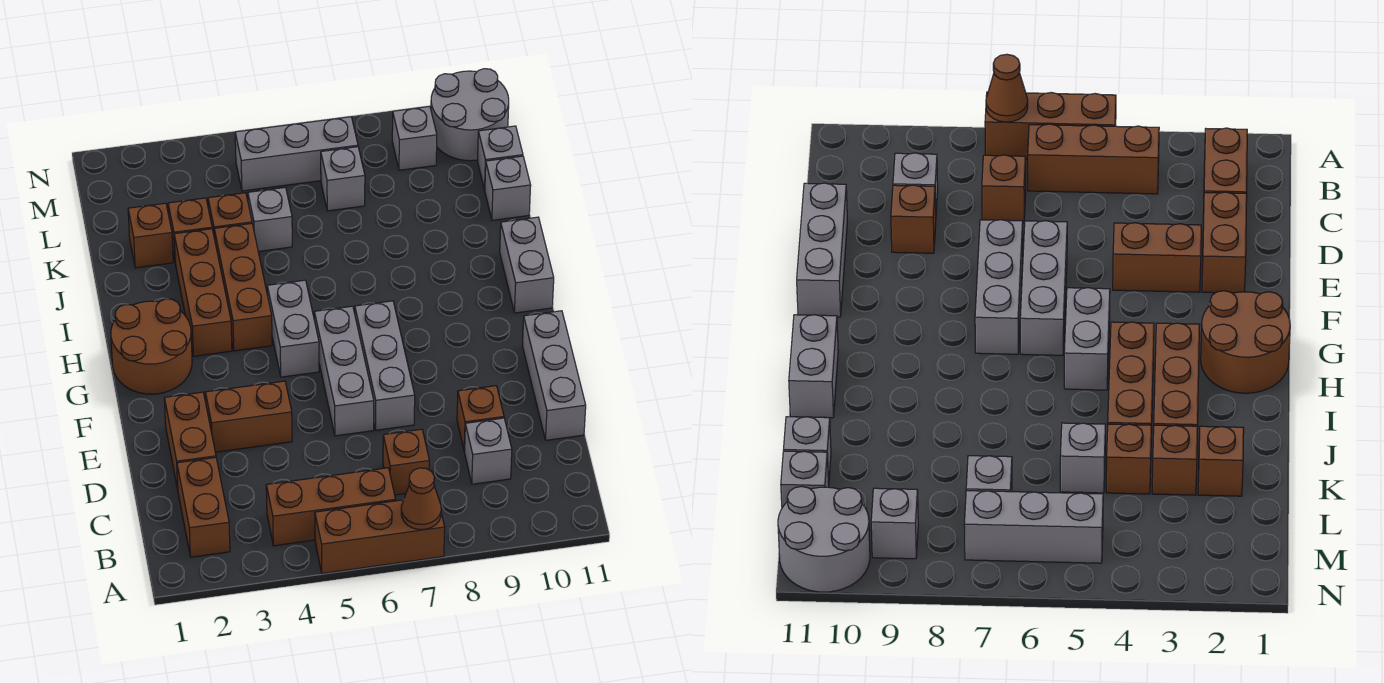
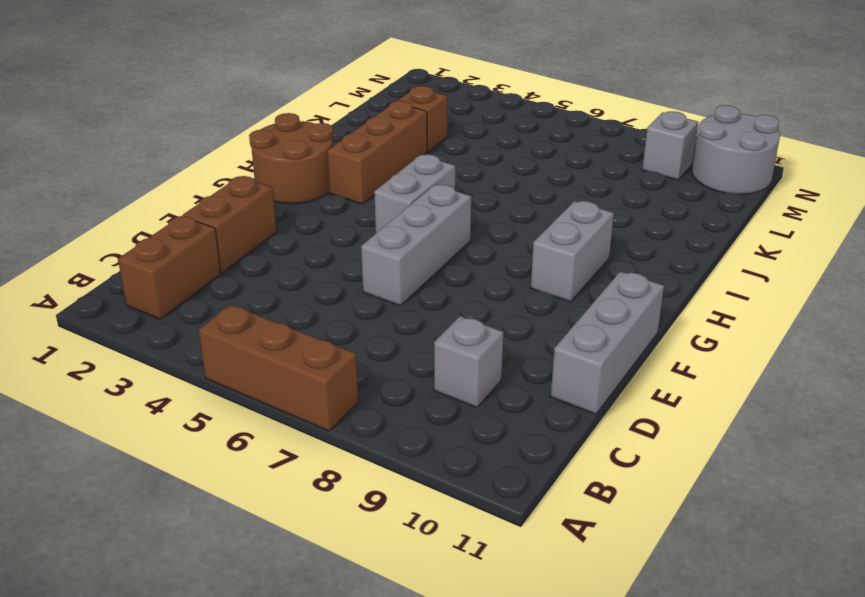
grey brick G9:H9 level 1 -> grey brick H11:I11 level 1
none -> brown brick B4:B6 level 1
none -> brown brick C7 level 1
none -> brown brick D9 level 1

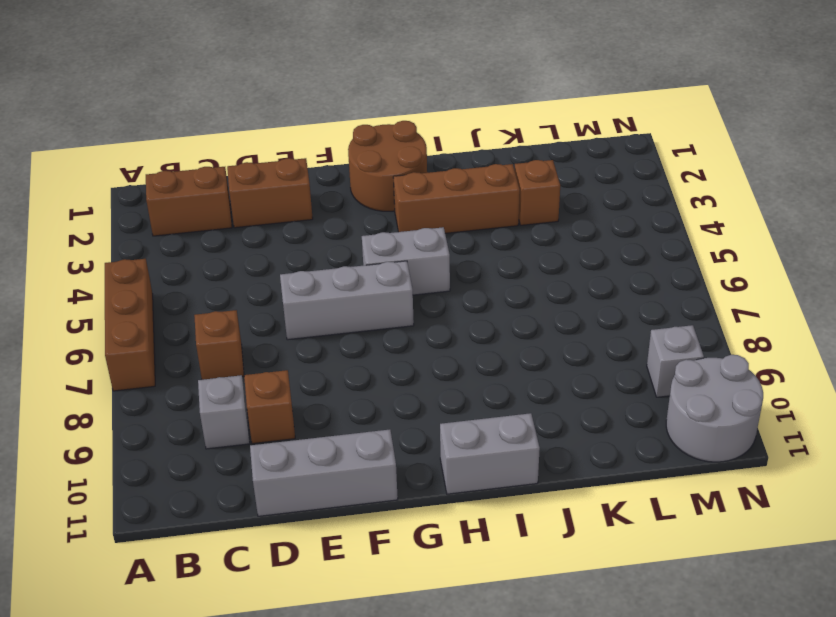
none -> brown brick B4:B6 level 1
none -> brown brick E3:E4 level 1
none -> grey brick E7:G7 level 1

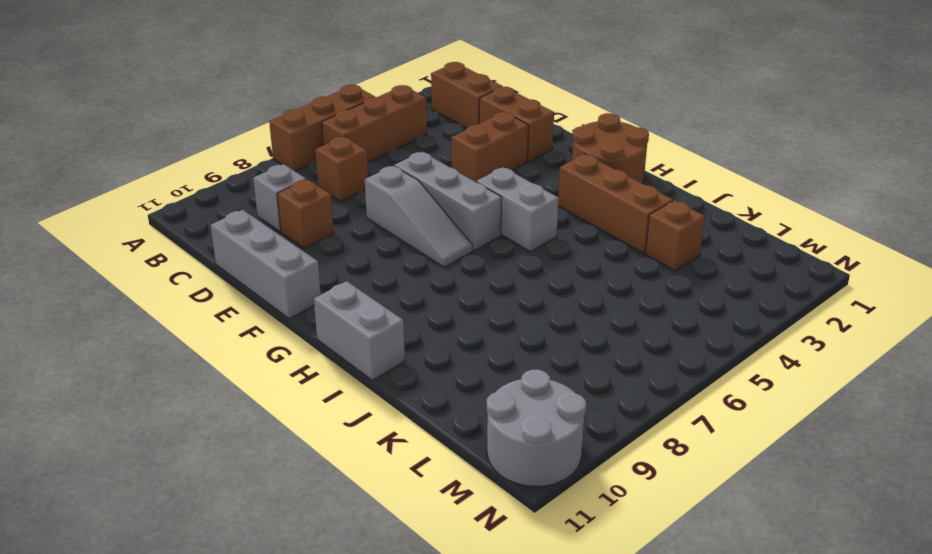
grey slope E7:G7 level 1 top E -> grey brick E7:G7 level 1
none -> brown brick H4:J4 level 1
none -> brown brick K2 level 1
none -> brown brick K4 level 1

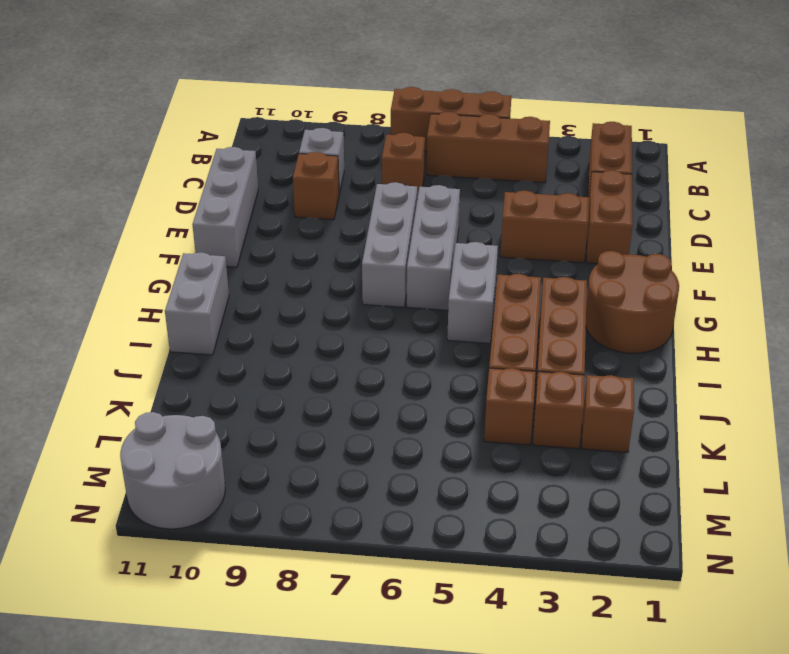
none -> grey brick K5 level 1
none -> grey brick K11 level 1
none -> grey brick L7 level 1

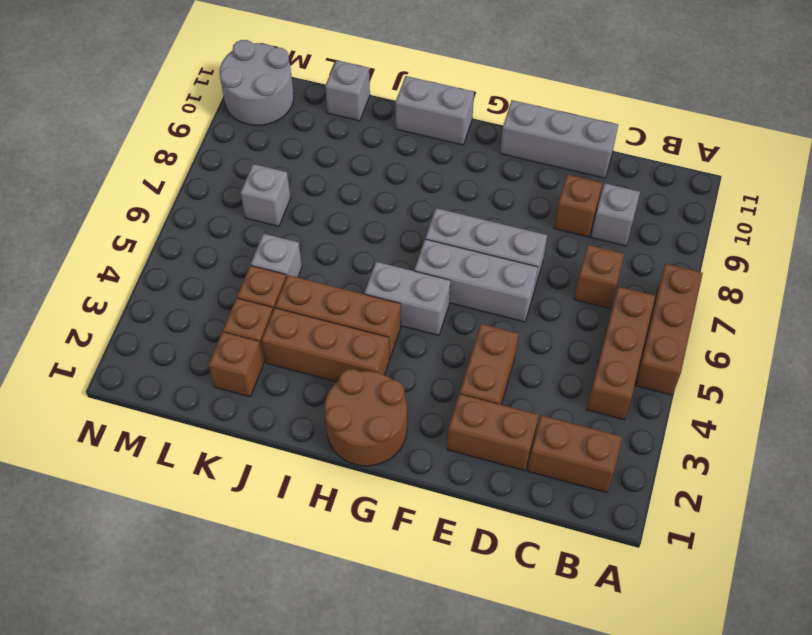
none -> grey brick L11 level 1
none -> grey brick M5:M7 level 1
none -> grey brick M9 level 1

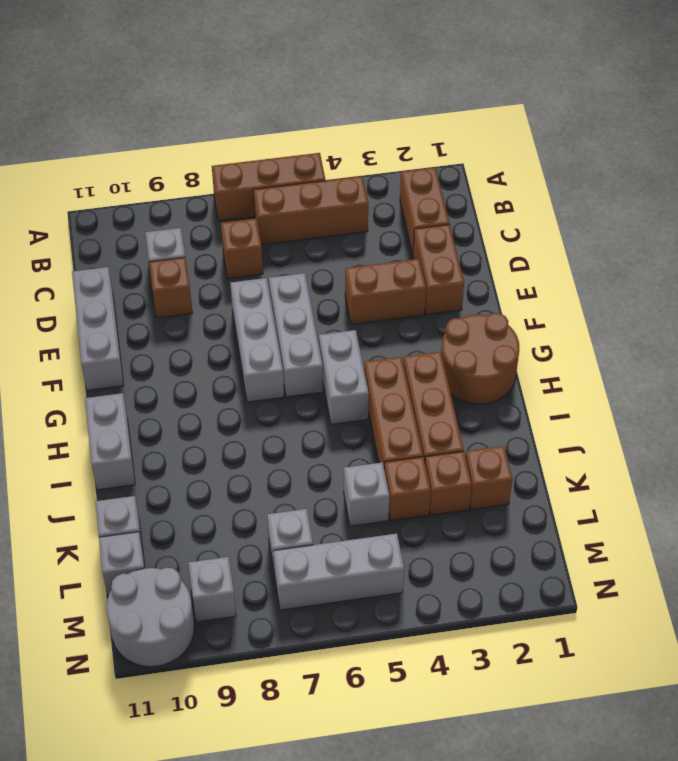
none -> brown cone A7 level 2

